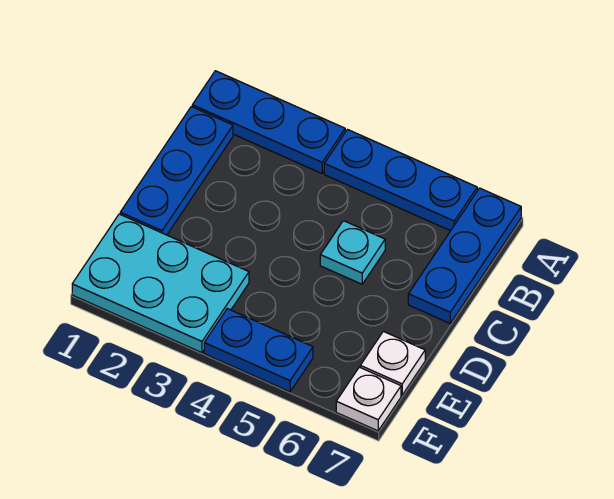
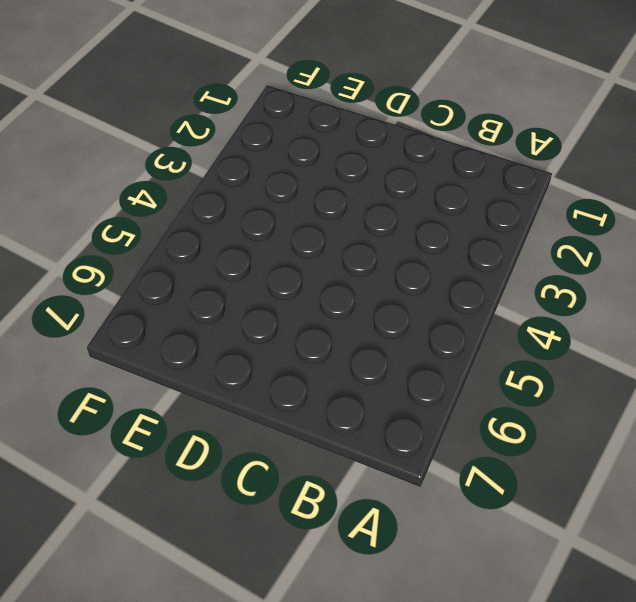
none -> blue plate A1:A3 level 1
none -> blue plate A4:A6 level 1

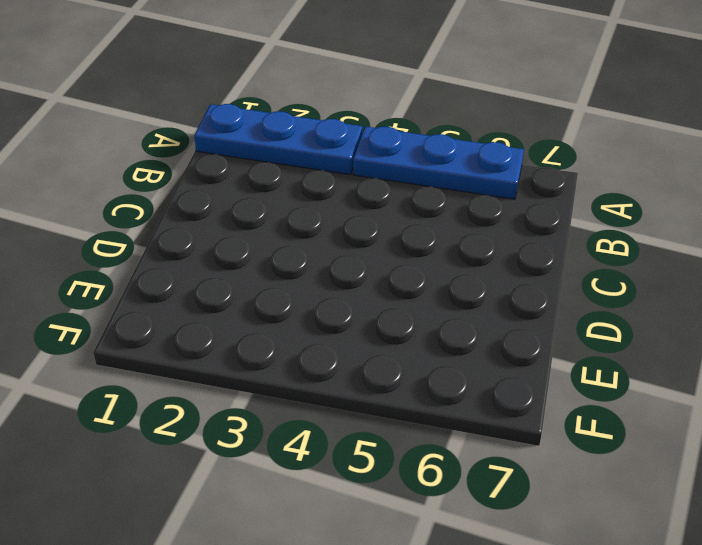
none -> blue plate A7:C7 level 1
none -> blue plate B1:D1 level 1

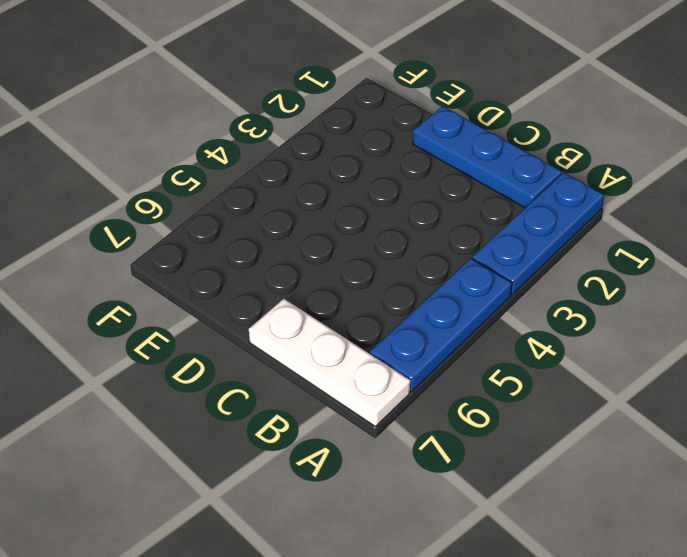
white plate A7:C7 level 1 -> blue plate A7:C7 level 1
none -> cyan plate C5 level 1
none -> cyan plate E1:F3 level 1

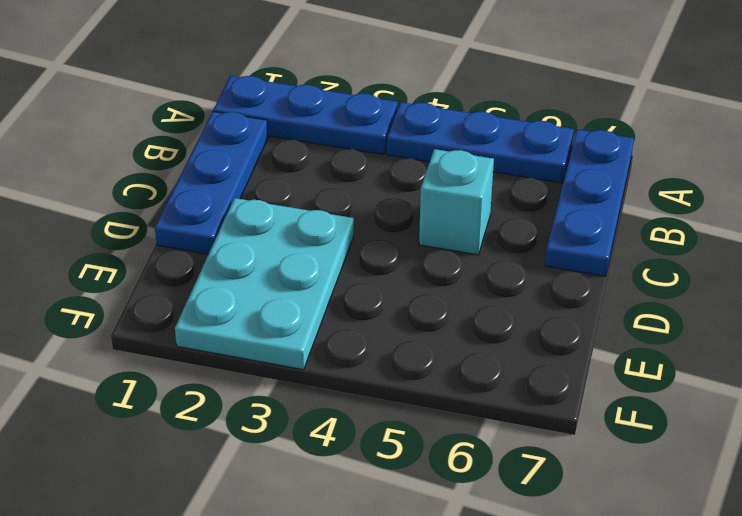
cyan brick C5 level 1 -> cyan plate C5 level 1
cyan plate D2:F3 level 1 -> cyan plate E1:F3 level 1
none -> white plate E7 level 1
none -> blue plate F4:F5 level 1

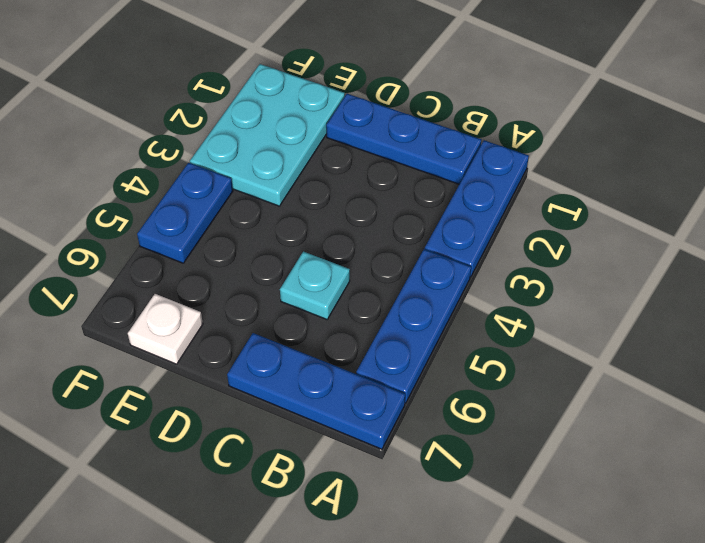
none -> white plate F7 level 1

